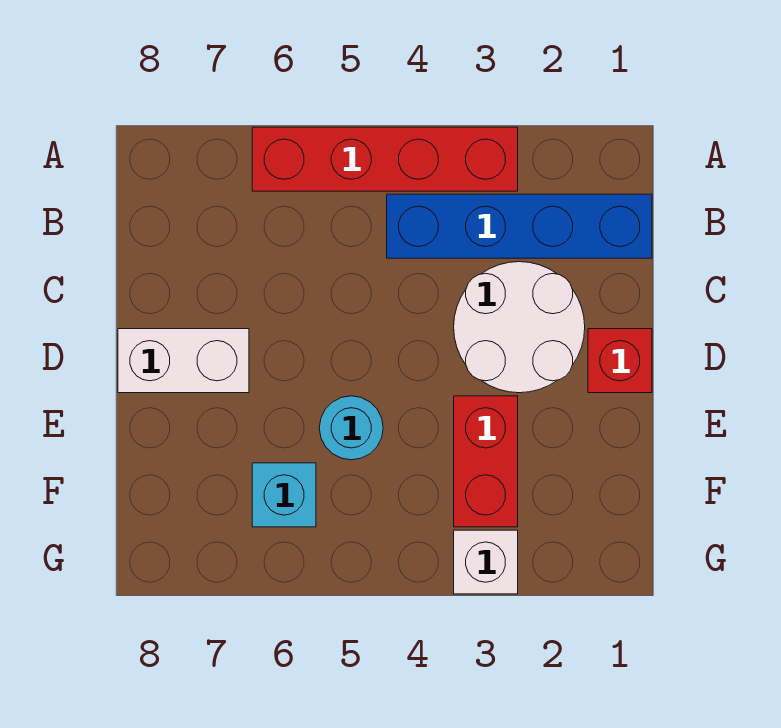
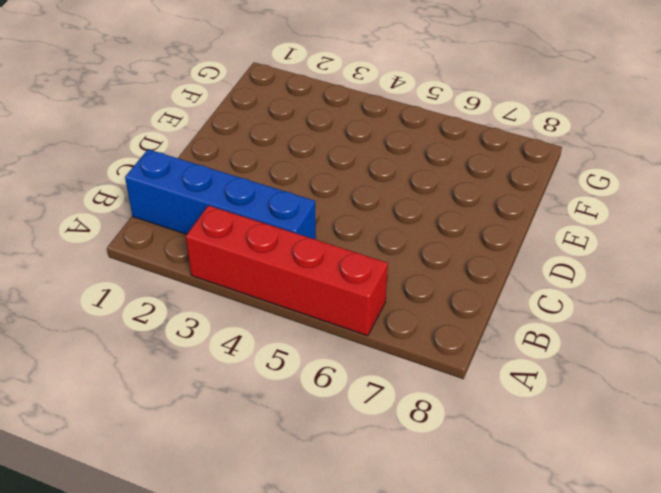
none -> white round brick C2:D3 level 1
none -> red brick D1 level 1

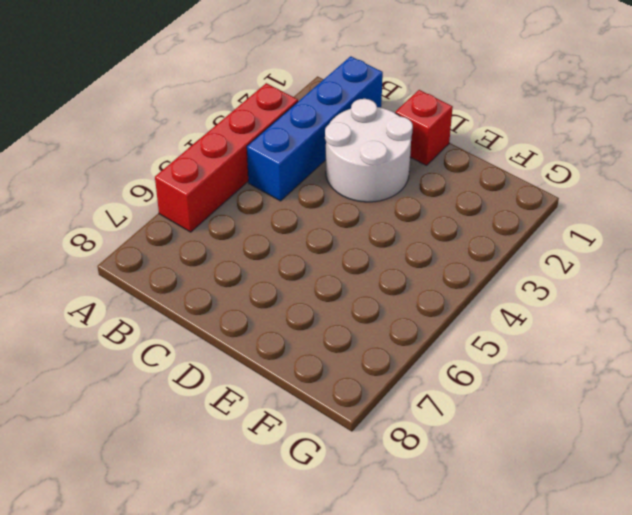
none -> white brick D7:D8 level 1
none -> red brick E3:F3 level 1

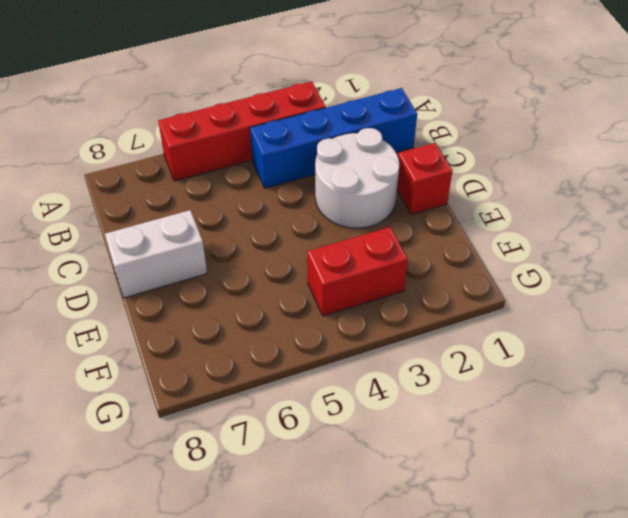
red brick F3:F4 level 1 -> red brick E3:F3 level 1
none -> cyan round brick E5 level 1
none -> cyan brick F6 level 1

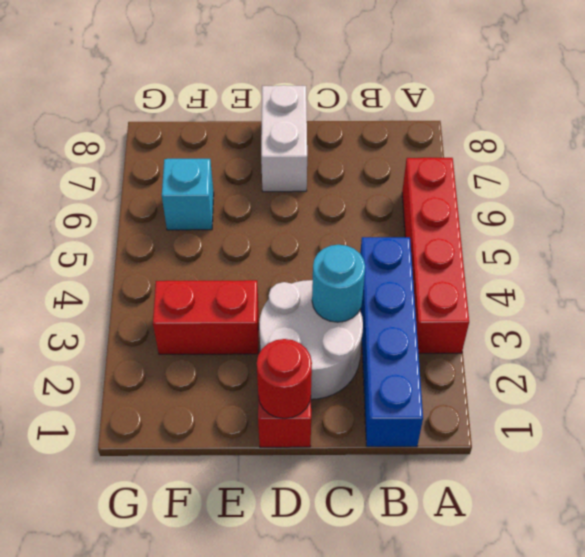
cyan round brick C3 level 2 -> cyan round brick E5 level 1
red round brick D1 level 2 -> none
none -> white brick G3 level 1

